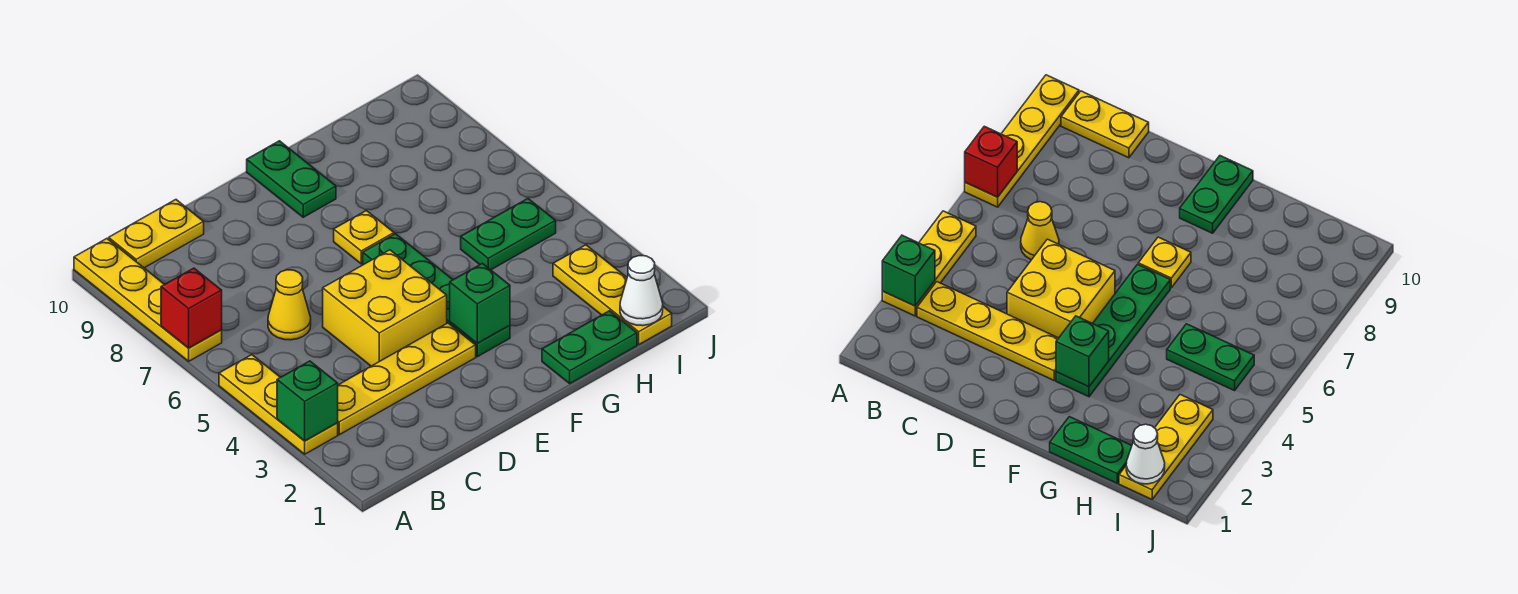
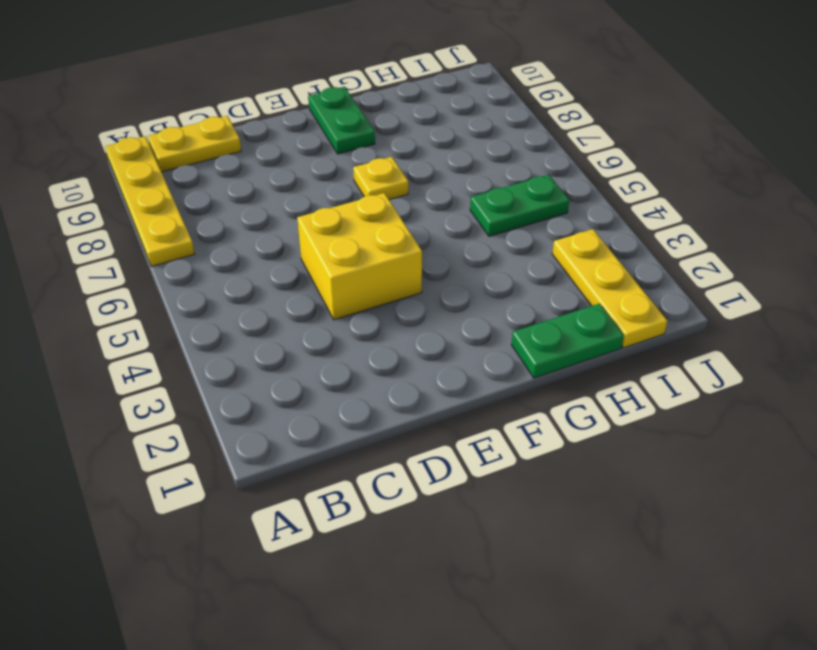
none -> yellow plate A3:A5 level 1
none -> yellow plate B3:E3 level 1
none -> yellow cone C6 level 1

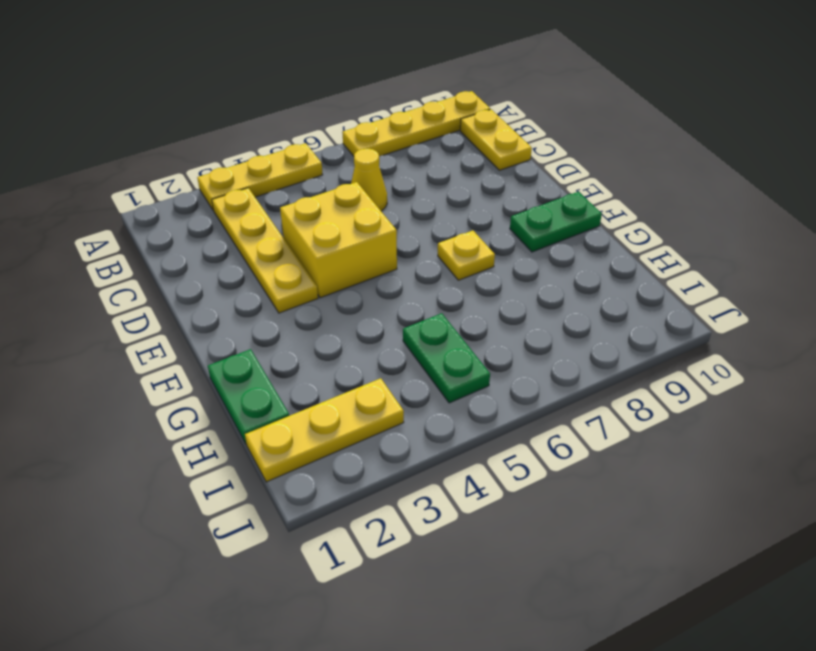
none -> green plate F3:F6 level 1
none -> green brick A3 level 2
none -> red brick A7 level 2

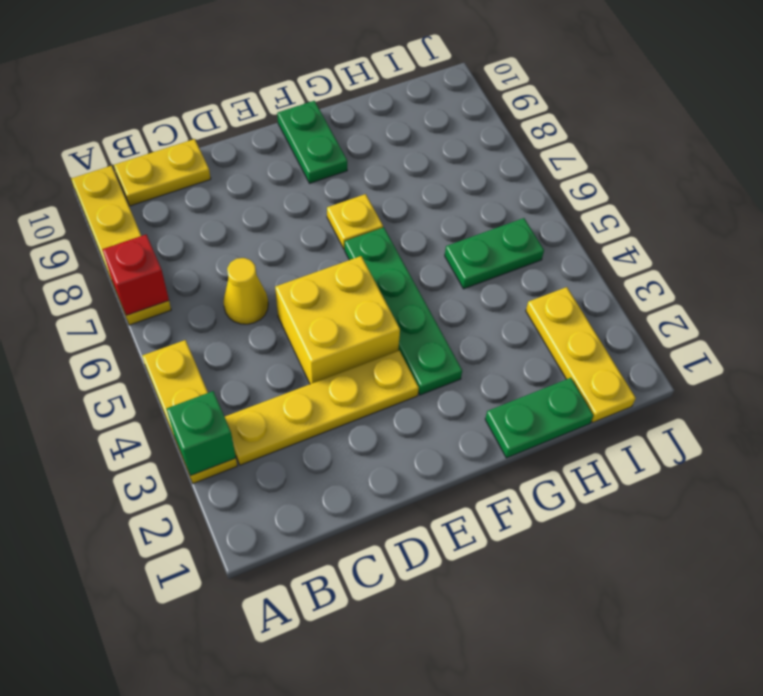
none -> green brick F3 level 2
none -> white cone I1 level 2

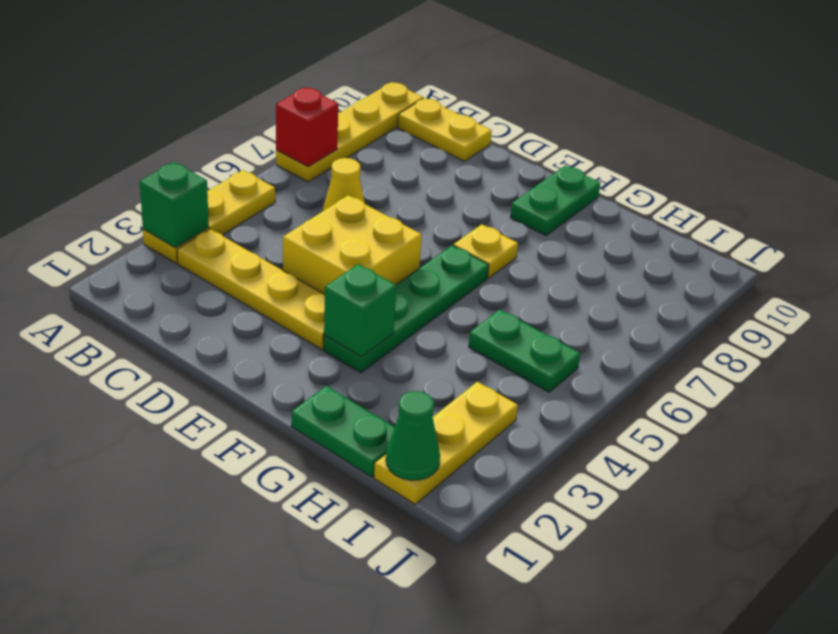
green cone I1 level 2 -> white cone I1 level 2

